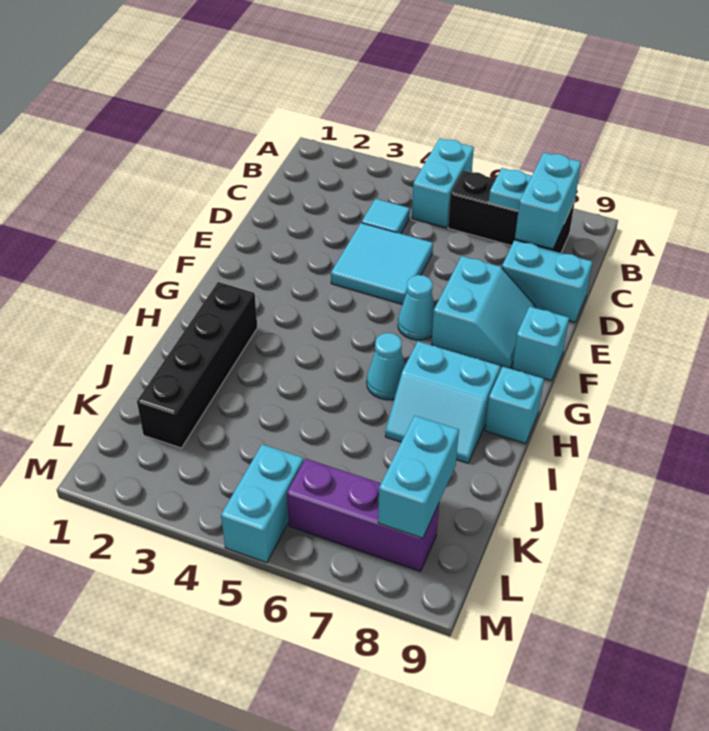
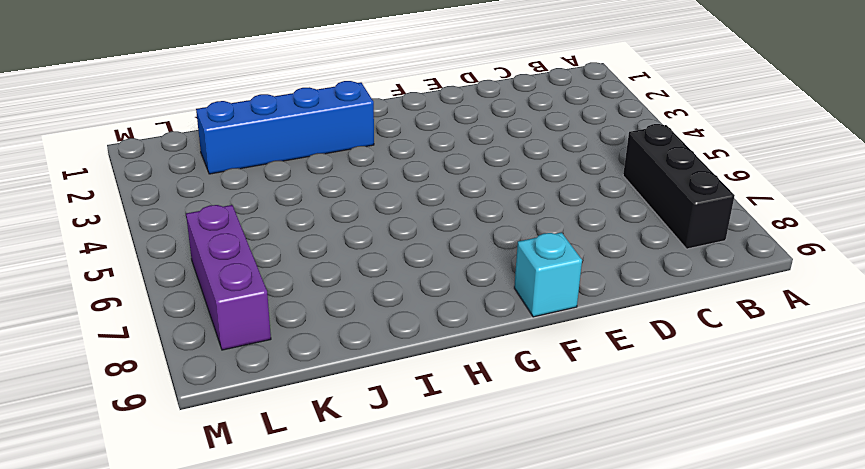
blue brick H2:K2 level 1 -> black brick H2:K2 level 1
none -> cyan brick A5:B5 level 1
none -> cyan tile C4 level 1
none -> cyan tile D4:E5 level 1

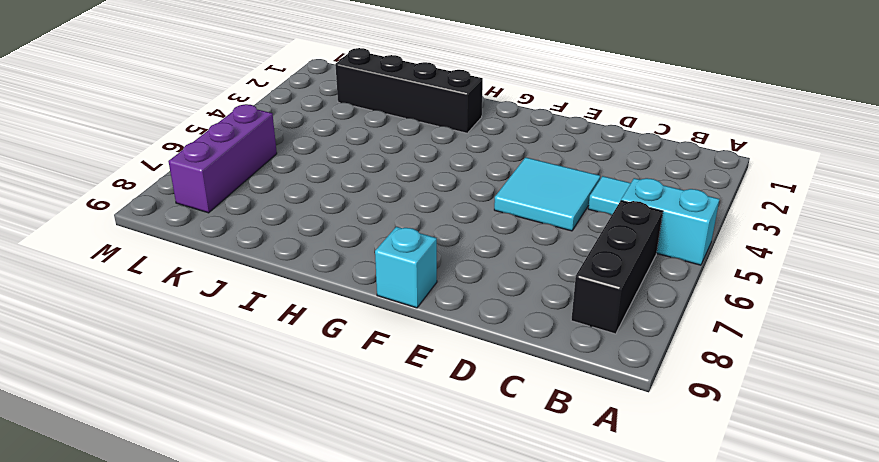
none -> cyan brick D8:D9 level 1
none -> cyan slope E7:F8 level 1 top 7
none -> cyan cone F6 level 1

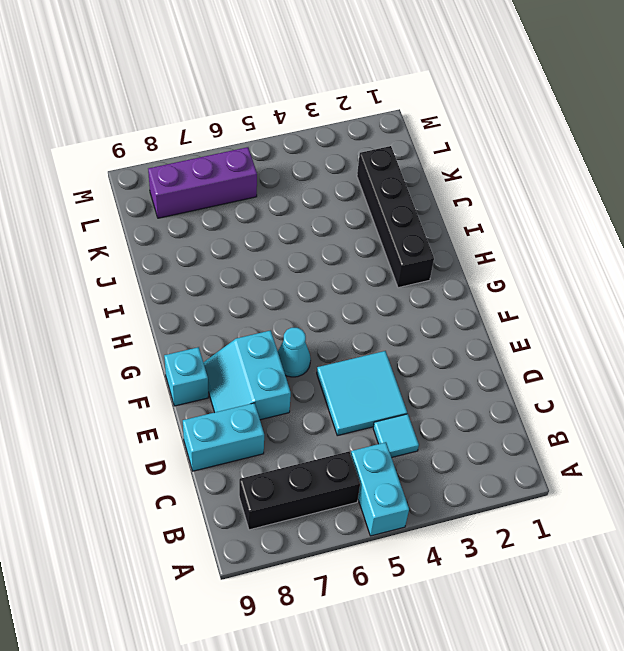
none -> cyan cone H6 level 1
none -> cyan slope H7:I8 level 1 top H
none -> cyan brick H9 level 1

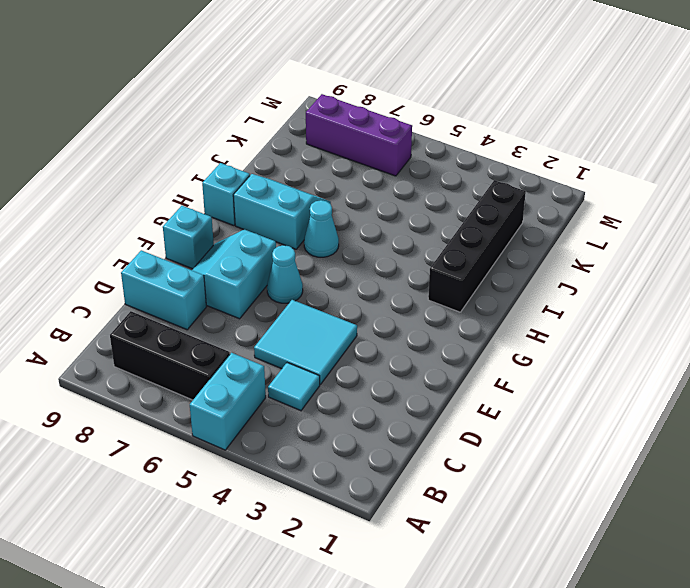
none -> cyan brick L5:M5 level 1
none -> cyan plate B7 level 2
none -> cyan brick B8:C8 level 2

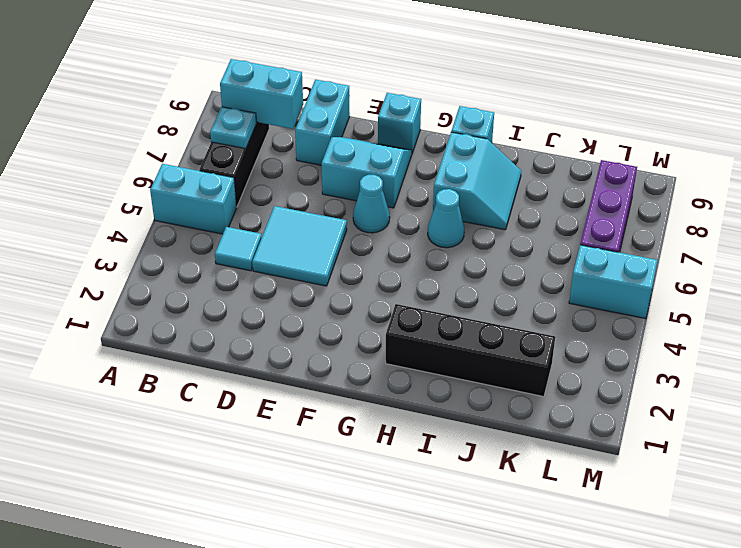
none -> cyan brick K8:L8 level 2

